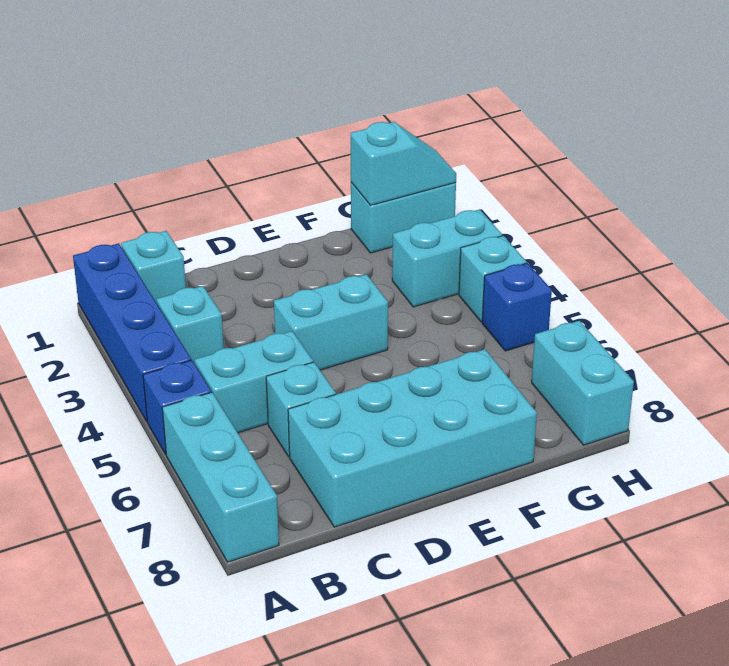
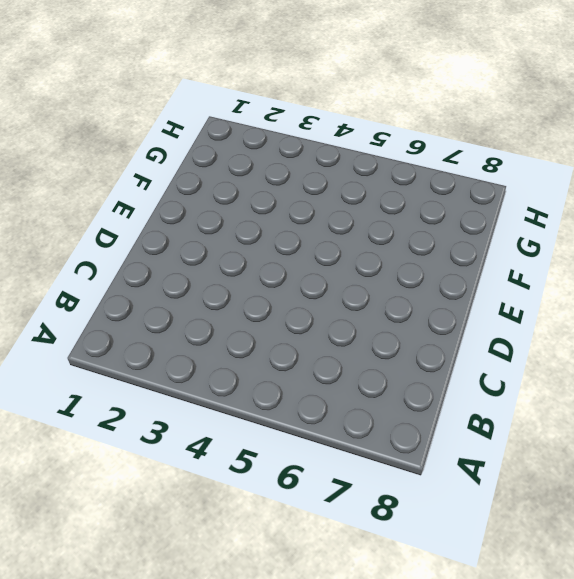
none -> blue brick A1:A4 level 1
none -> blue brick A5 level 1
none -> cyan brick A6:A8 level 1

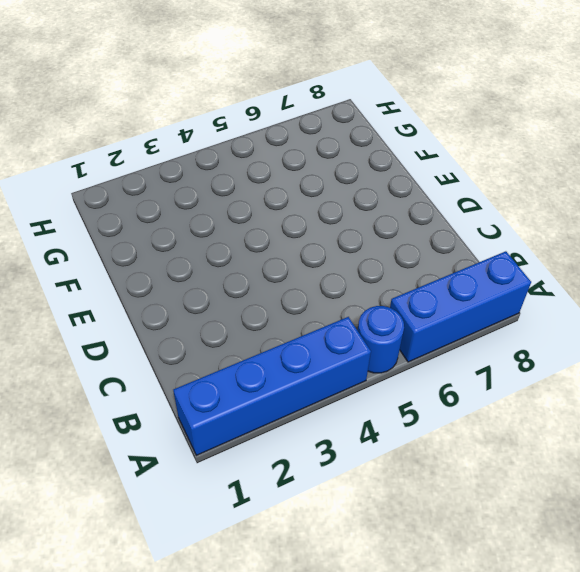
blue round brick A5 level 1 -> blue brick A5 level 1
blue brick A6:A8 level 1 -> cyan brick A6:A8 level 1
none -> cyan brick B1 level 1
none -> cyan brick B3 level 1
none -> cyan brick B5:C5 level 1

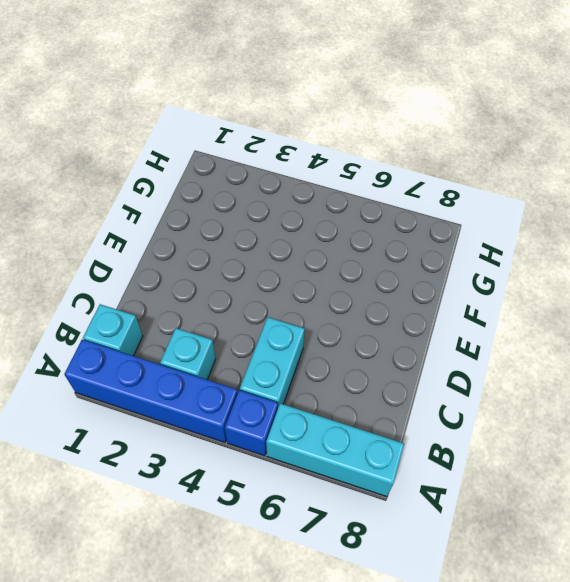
none -> cyan brick C6 level 1
none -> cyan brick C7:F8 level 1
none -> cyan brick D4:E4 level 1

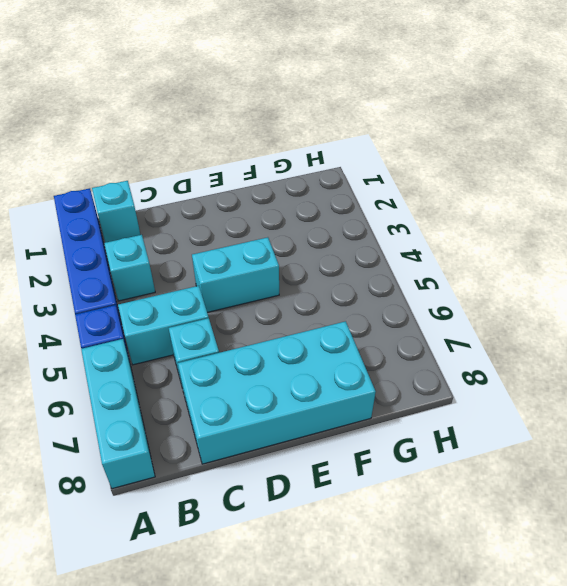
none -> cyan brick G1:H1 level 1
none -> cyan brick G3:H3 level 1
none -> cyan brick H4 level 1

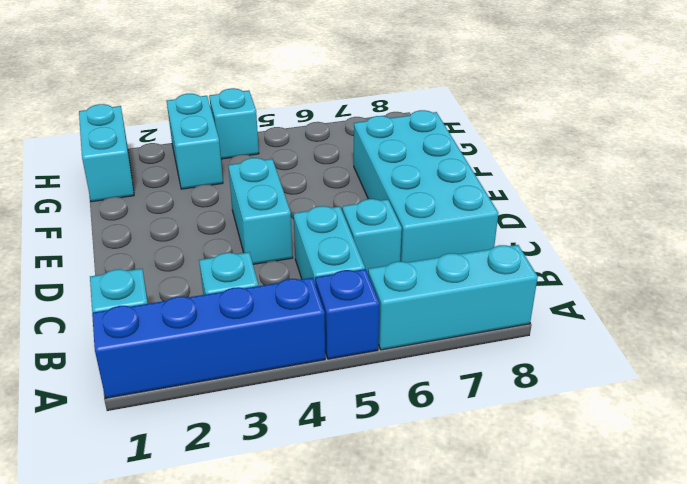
none -> blue brick H5 level 1
none -> cyan brick H7:H8 level 1
none -> cyan slope G1:H1 level 2 top G

